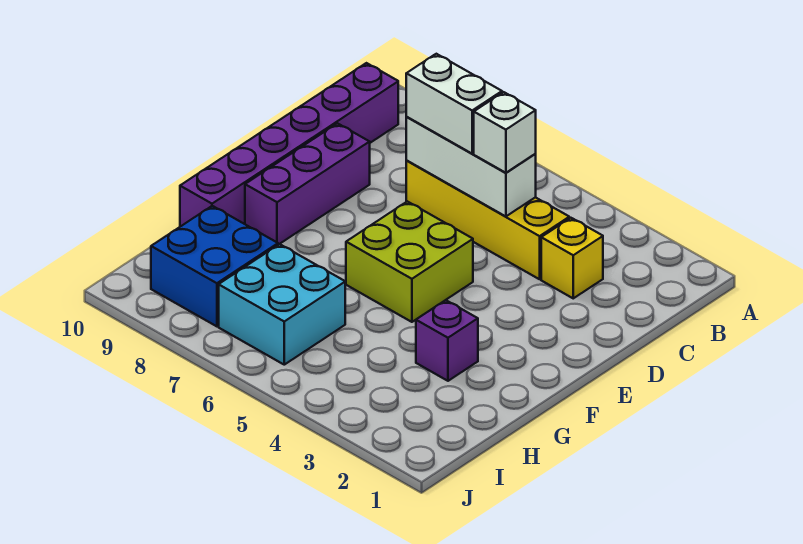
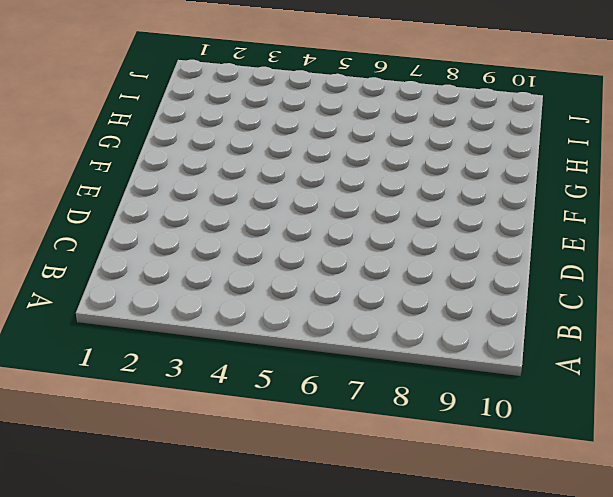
none -> purple brick B10:G10 level 1
none -> yellow brick C3 level 1

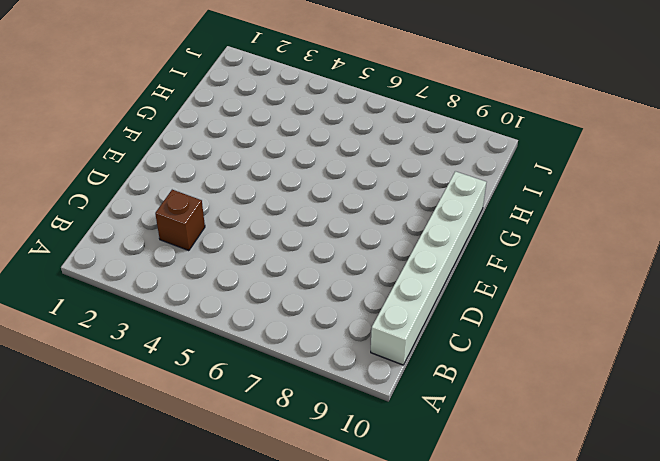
white brick B10:G10 level 1 -> purple brick B10:G10 level 1
brown brick C3 level 1 -> yellow brick C3 level 1
none -> yellow brick C4:C7 level 1
none -> purple brick D9:F9 level 1

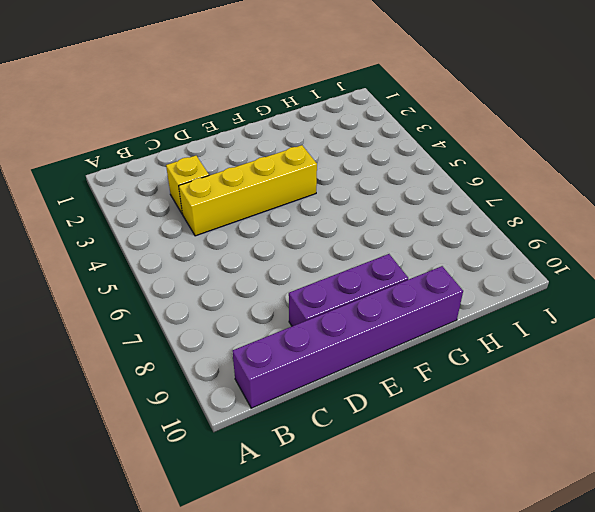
yellow brick C4:F4 level 1 -> yellow brick C4:C7 level 1
none -> lime brick E5:F6 level 1
none -> purple brick G3 level 1

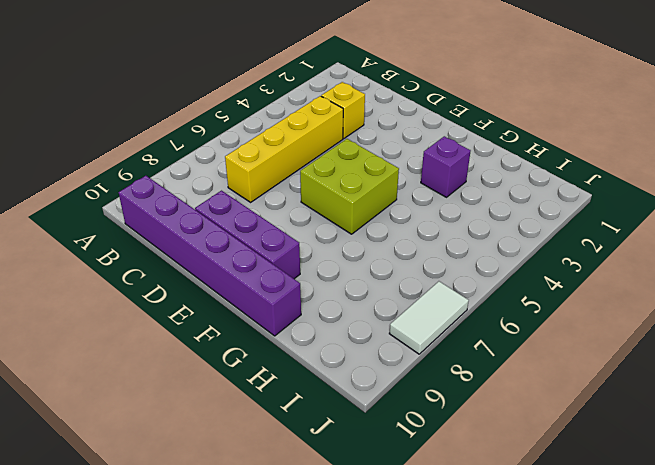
white tile J7:J8 level 1 -> none
none -> cyan brick H6:I7 level 1
none -> blue brick H8:I9 level 1

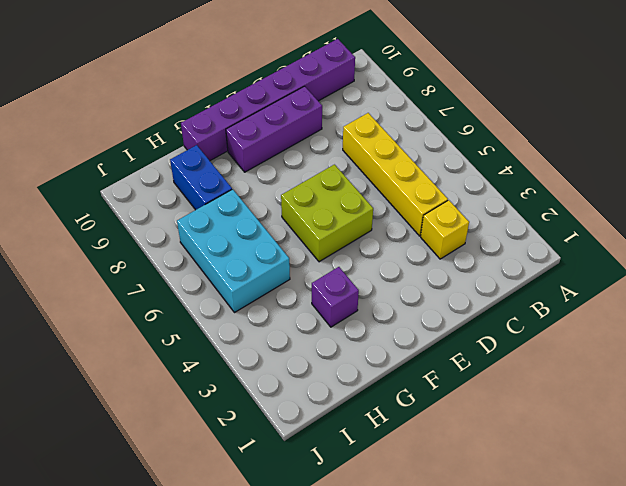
cyan brick H5:I7 level 1 -> cyan brick H6:I7 level 1
blue brick H8:H9 level 1 -> blue brick H8:I9 level 1
none -> white brick C5:C7 level 2
none -> white brick C5 level 3

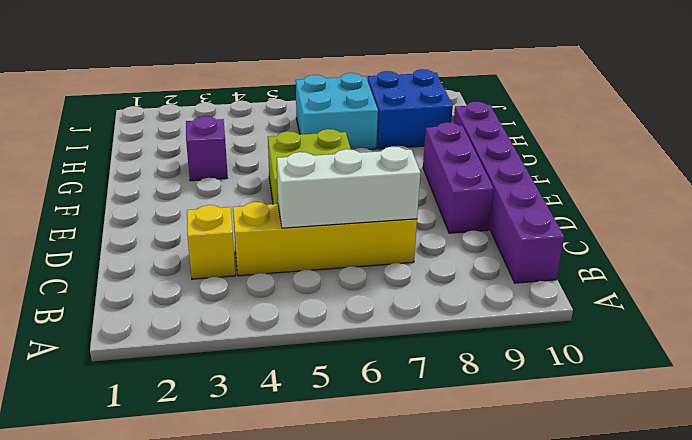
none -> white brick C5 level 3
none -> white brick C6:C7 level 3

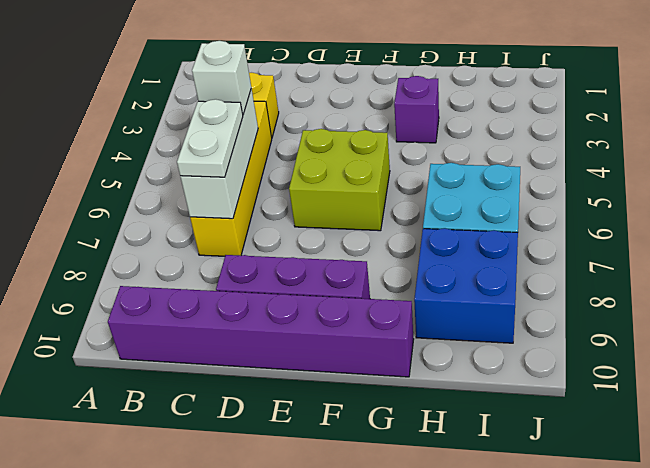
white plate C6:C7 level 3 -> white brick C6:C7 level 3

